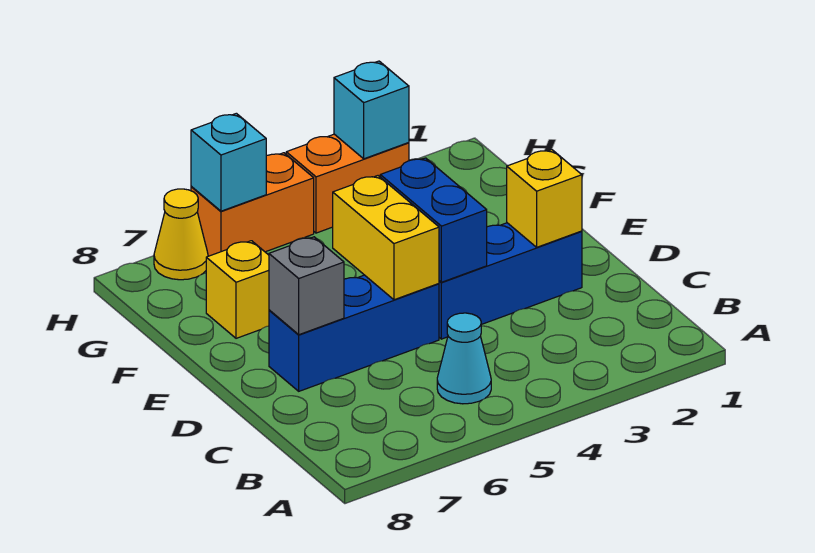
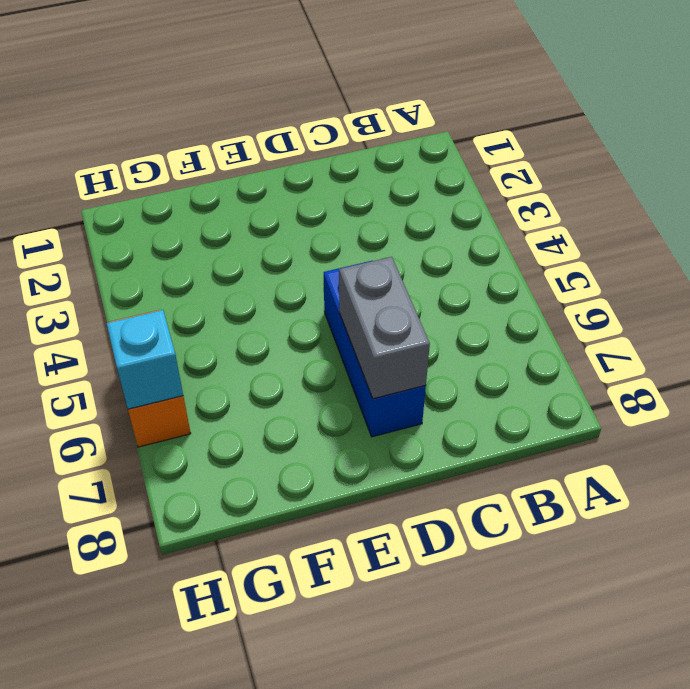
grey brick D6:D7 level 2 -> grey brick D7 level 2
none -> cyan cone B5 level 1
none -> blue brick D2:D4 level 1
none -> yellow brick F7 level 1

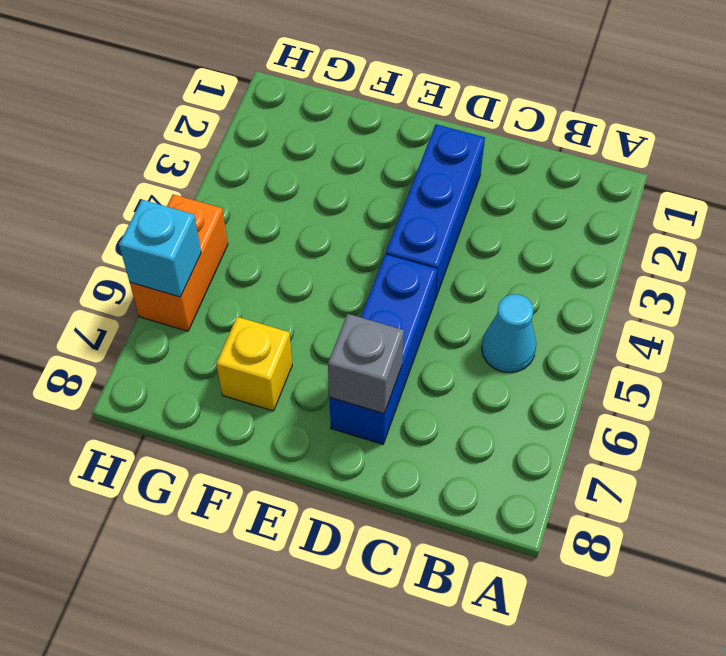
none -> orange brick H3:H4 level 1
none -> yellow cone H7 level 1
none -> yellow brick D2 level 2

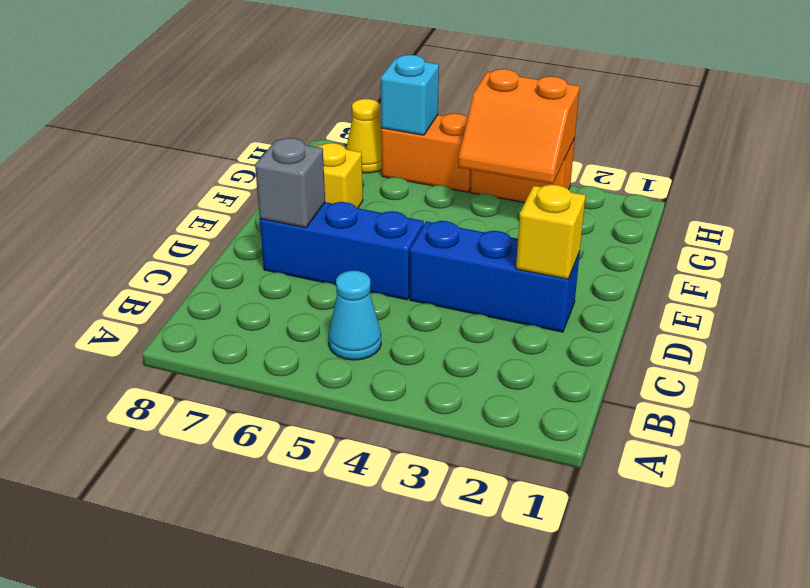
orange slope G3:H4 level 2 top H -> cyan brick H3 level 2
none -> blue brick D4:E4 level 2
none -> yellow brick D5:E5 level 2

